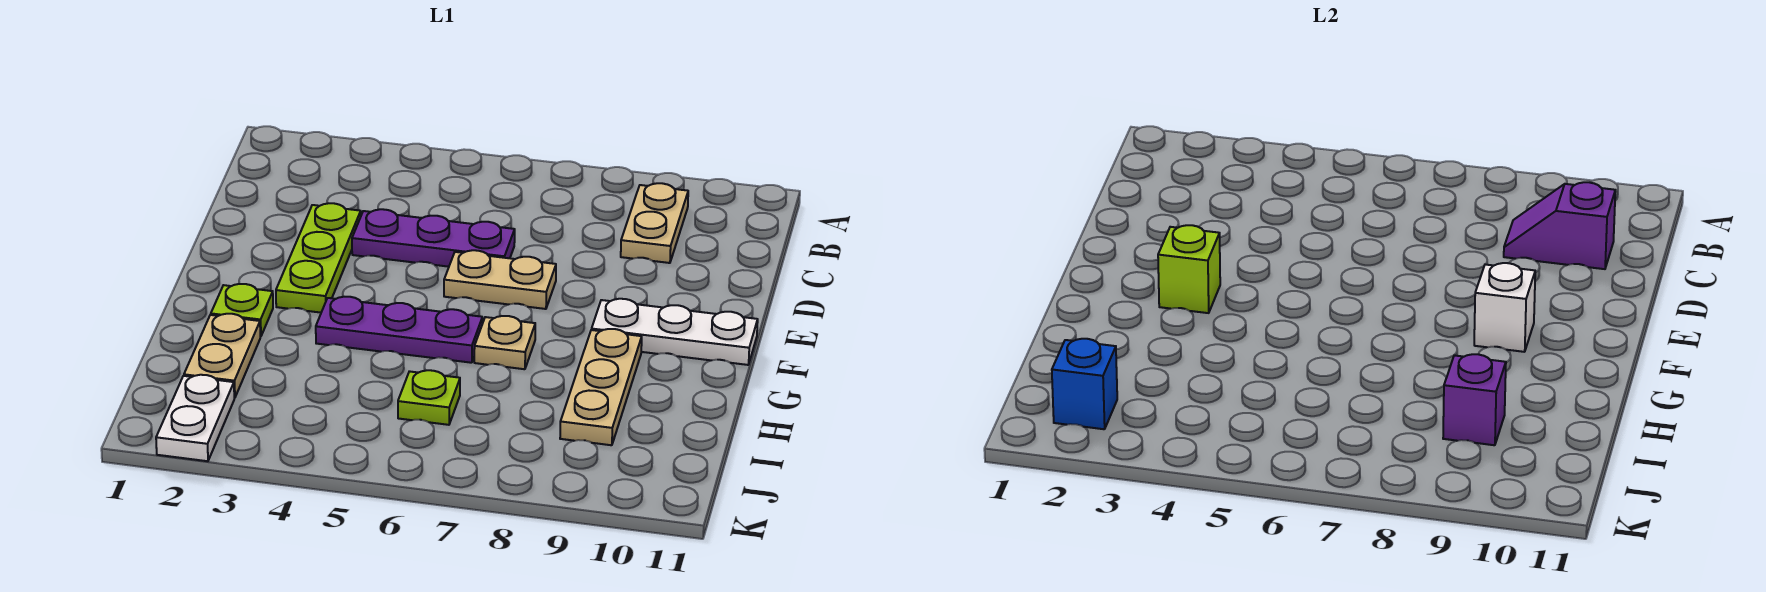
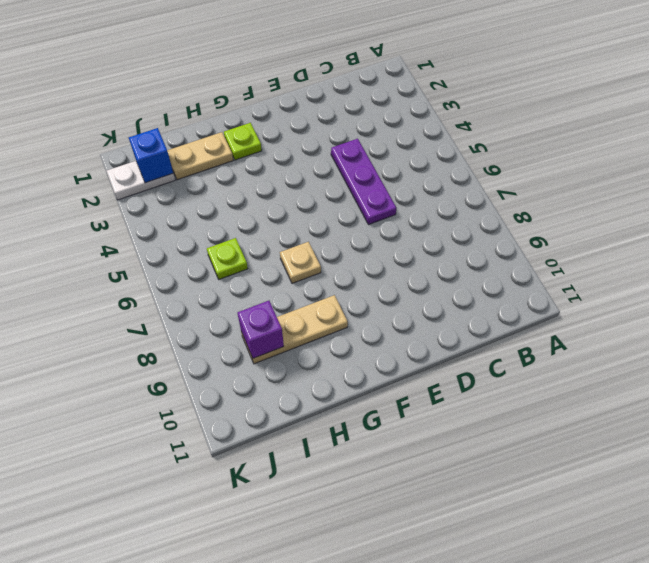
none -> tan plate B9:C9 level 1
none -> lime plate D3:F3 level 1
none -> tan plate E6:E7 level 1

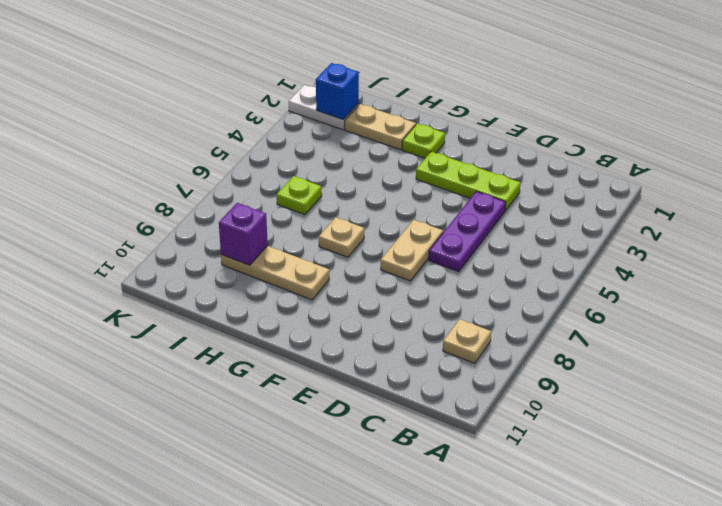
tan plate B9 level 1 -> tan plate B9:C9 level 1
none -> white plate F9:F11 level 1
none -> purple plate G4:G6 level 1
none -> purple slope C9:C10 level 2 top 10

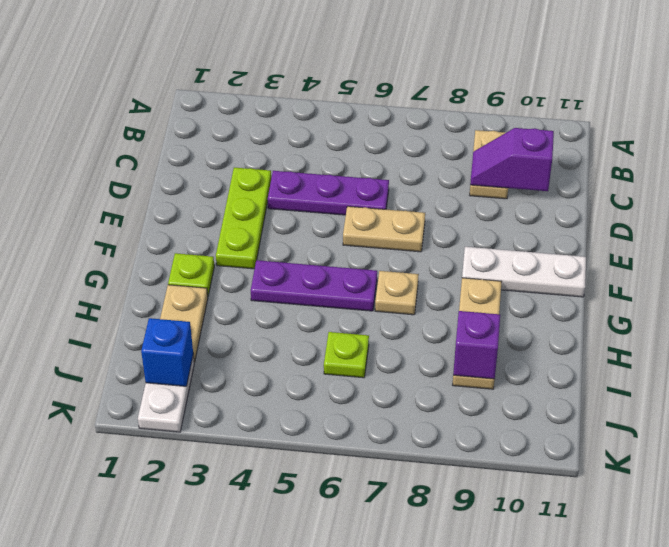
none -> lime brick F3 level 2
none -> white brick F9 level 2

